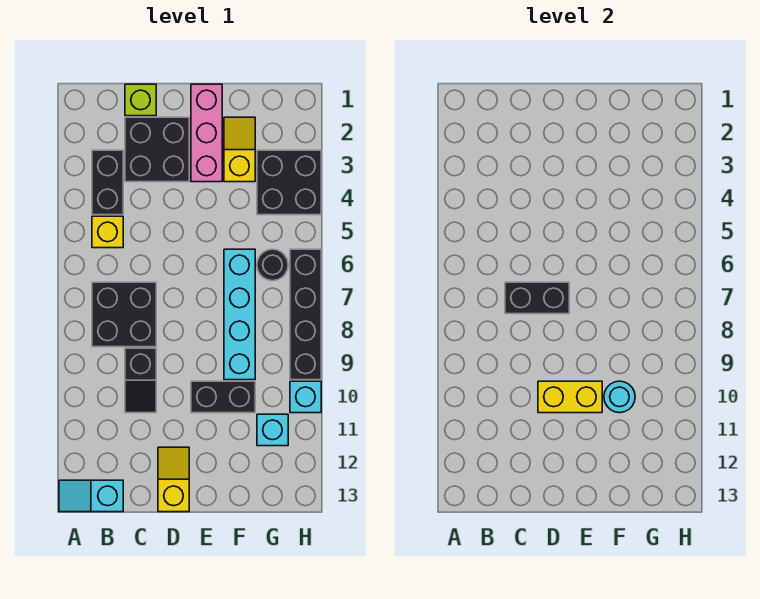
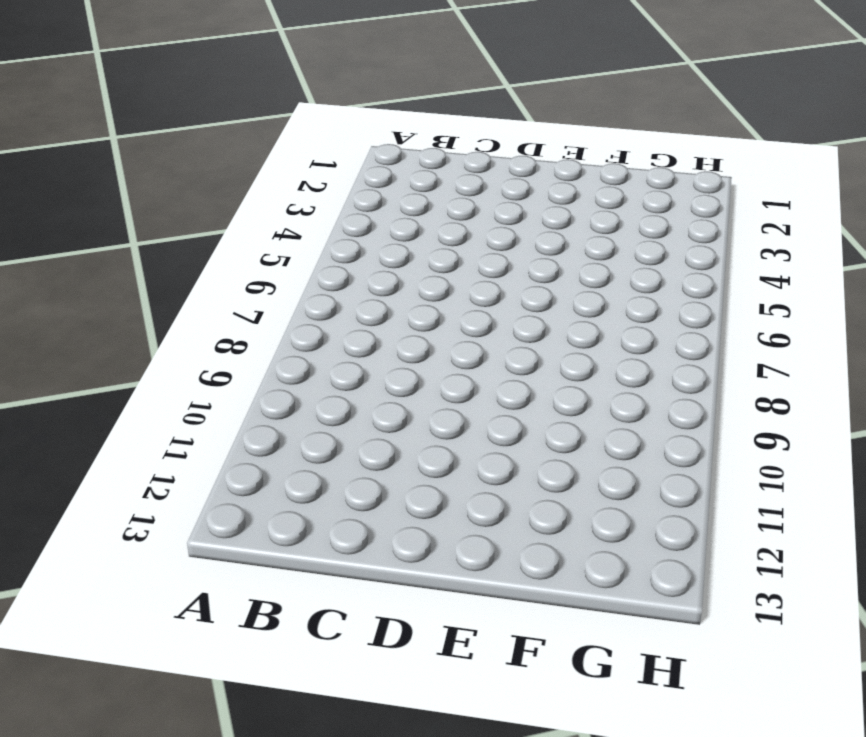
none -> cyan slope A13:B13 level 1 top B
none -> black brick B3:B4 level 1
none -> yellow brick B5 level 1

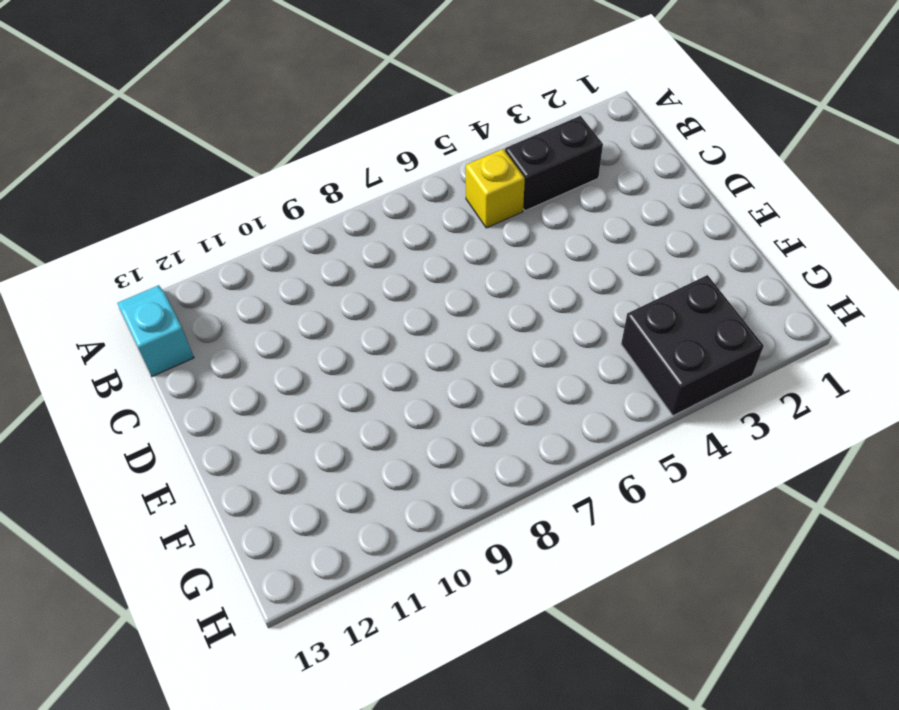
none -> black brick B7:C8 level 1
none -> lime brick C1 level 1
none -> black brick C2:D3 level 1

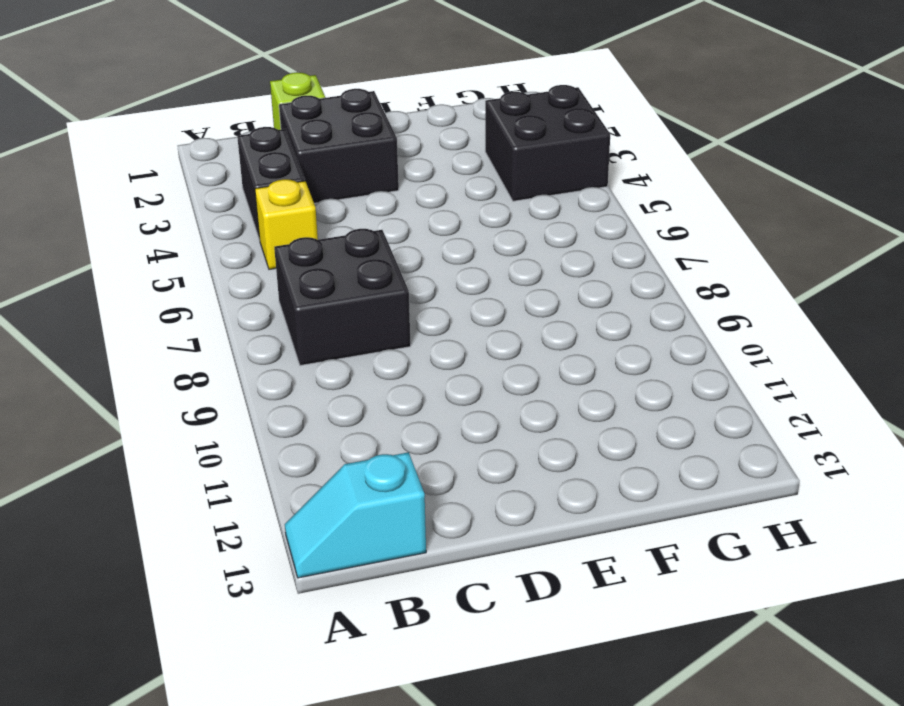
none -> black slope C9:C10 level 1 top 9
none -> yellow slope D12:D13 level 1 top 13
none -> pink brick E1:E3 level 1

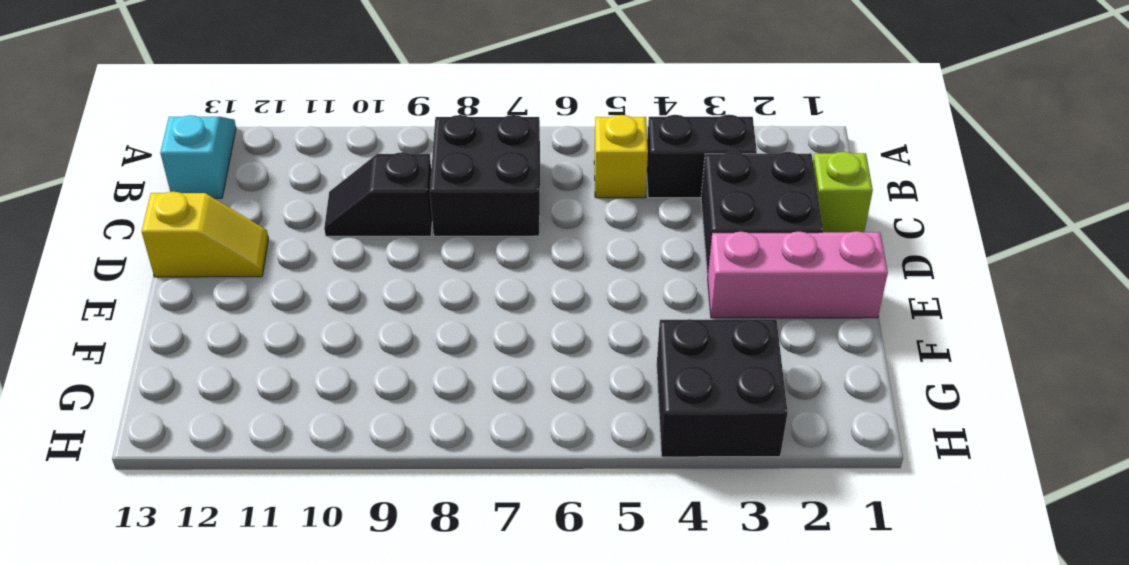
none -> black brick E10:F10 level 1
none -> yellow slope F2:F3 level 1 top 3
none -> cyan brick F6:F9 level 1

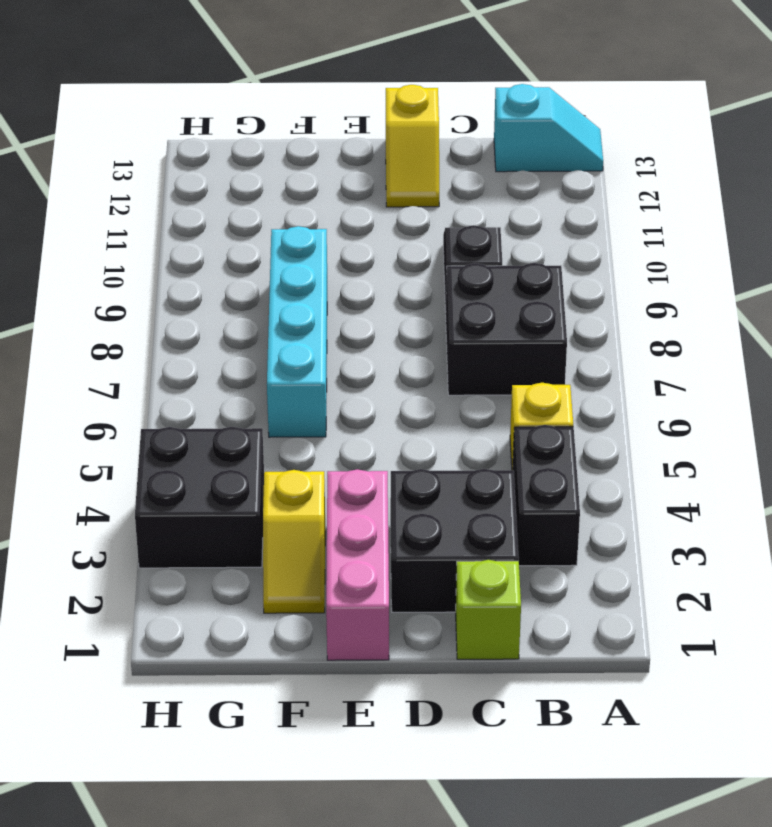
none -> black brick E10:F10 level 1
none -> black round brick G6 level 1
none -> cyan brick G11 level 1

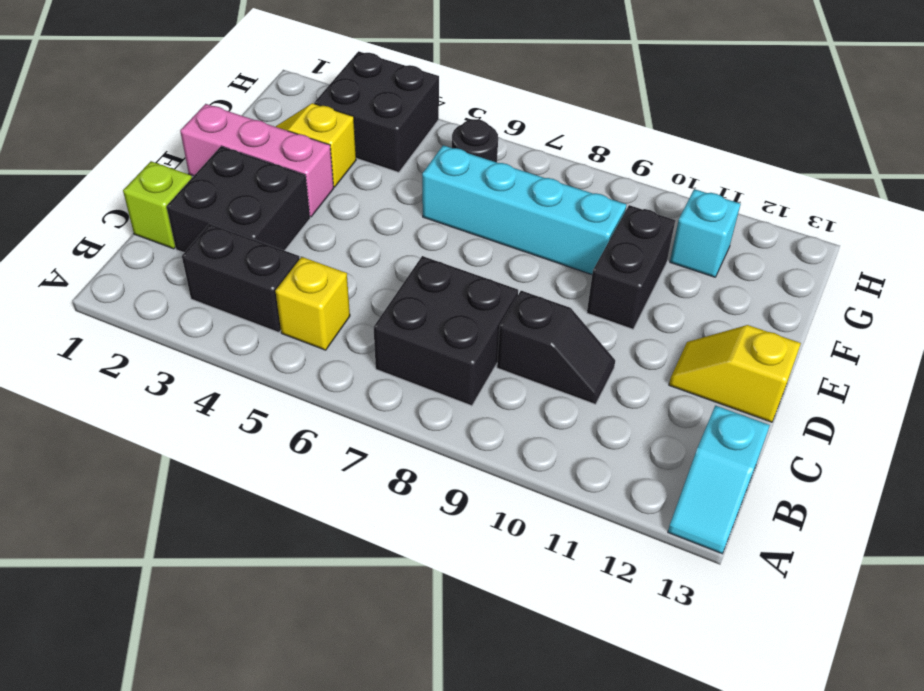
none -> black brick H6:H9 level 1
none -> cyan brick H10 level 1
none -> black brick C7:D7 level 2

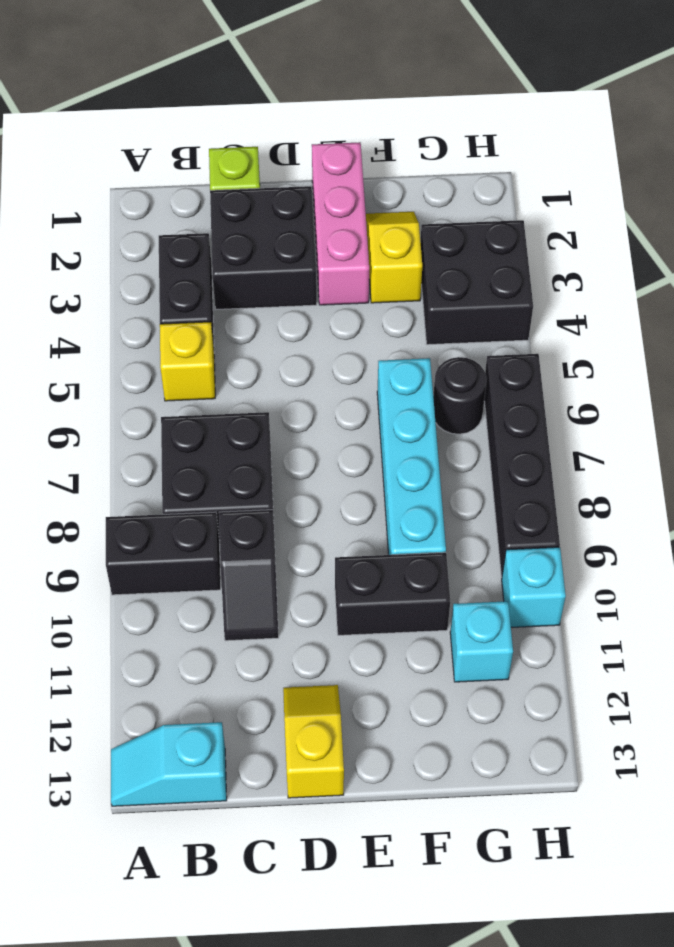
black brick A9:B9 level 1 -> black brick C7:D7 level 2
none -> yellow brick D10:E10 level 2
none -> cyan round brick F10 level 2

